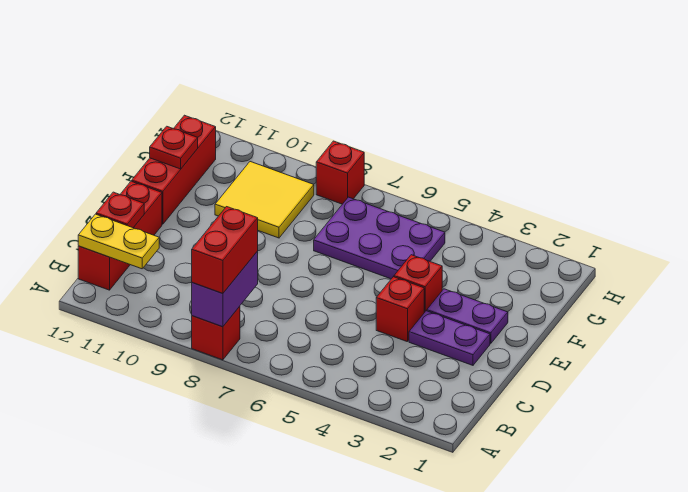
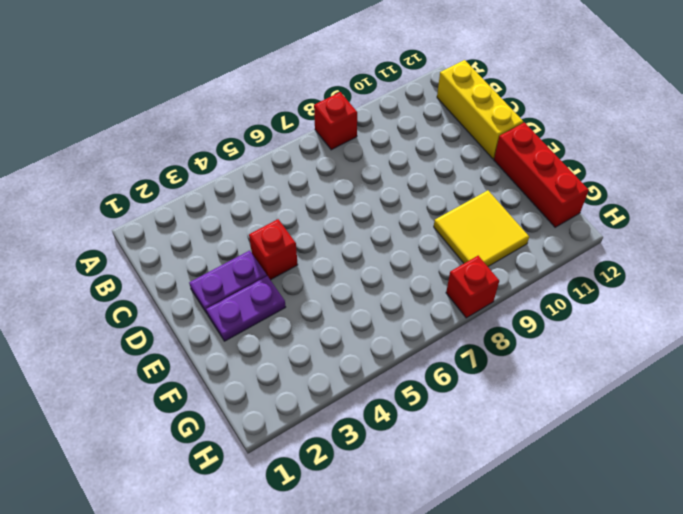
yellow brick B12:D12 level 1 -> red brick B12:D12 level 1
none -> red brick E4 level 1
none -> purple plate F5:G7 level 1
none -> purple brick A8:B8 level 2

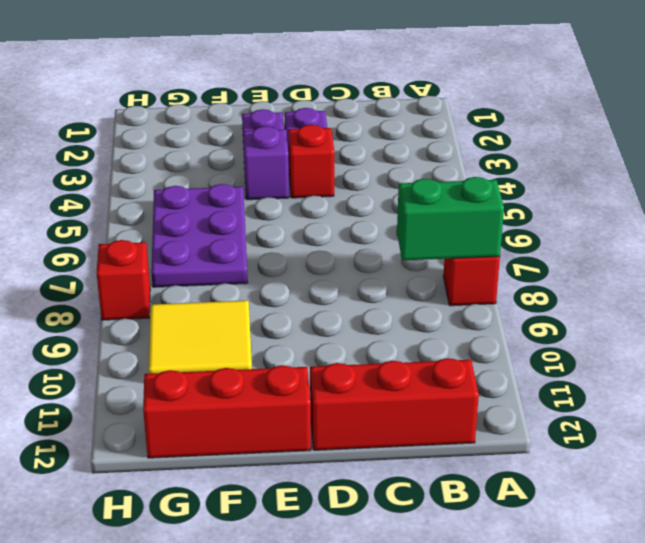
green brick A8:B8 level 2 -> purple brick A8:B8 level 2
purple brick E4 level 1 -> red brick E4 level 1
none -> yellow plate B11:B12 level 2
none -> red plate C12 level 2
none -> red plate F12 level 2

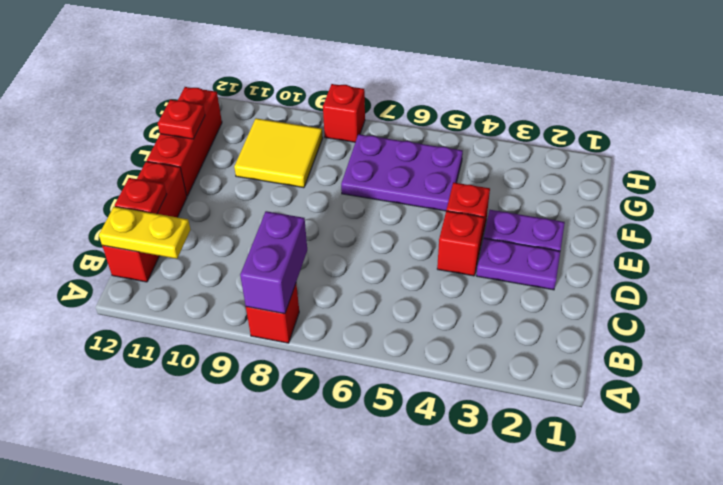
none -> red brick A8:B8 level 3

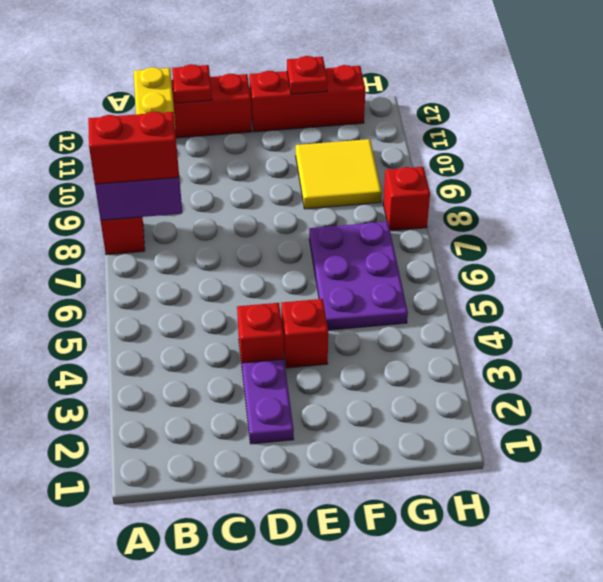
none -> purple plate E2:E3 level 1

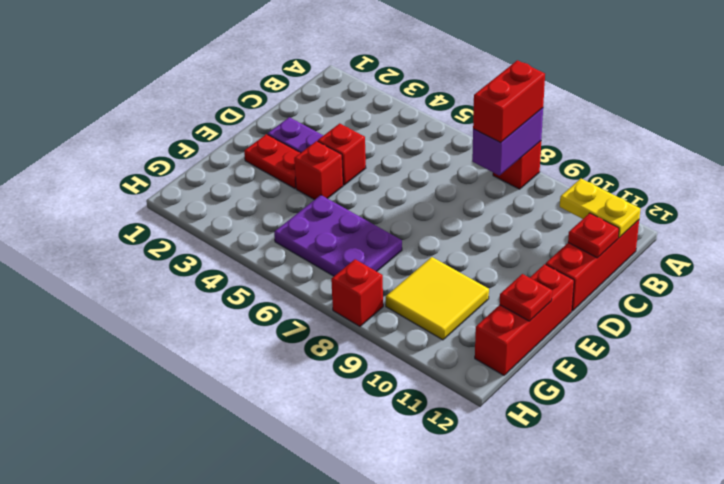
red plate E2:E3 level 1 -> purple plate E2:E3 level 1

